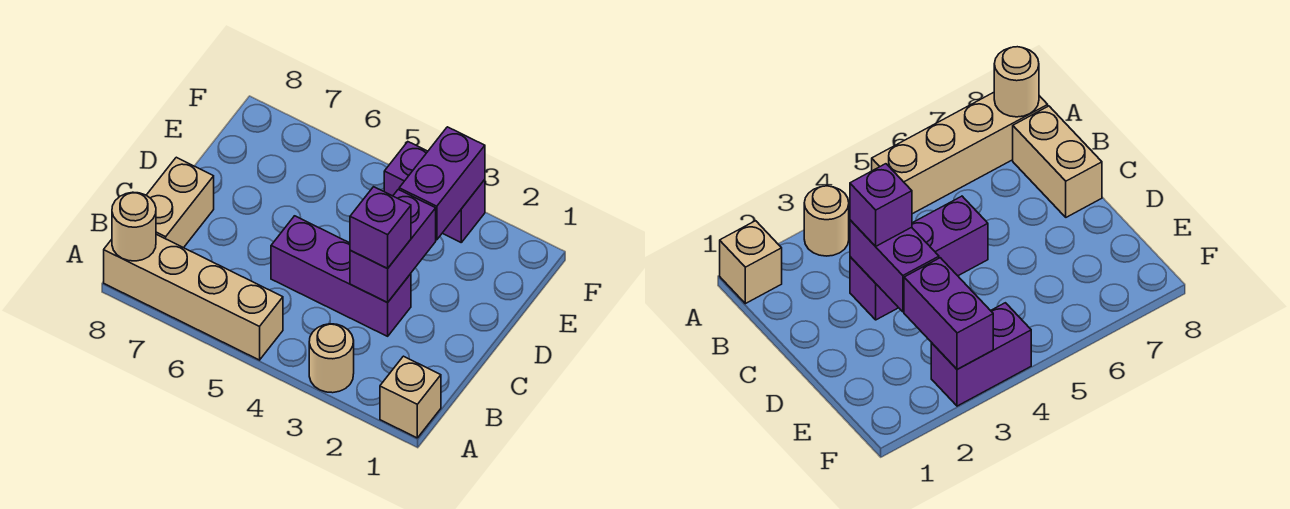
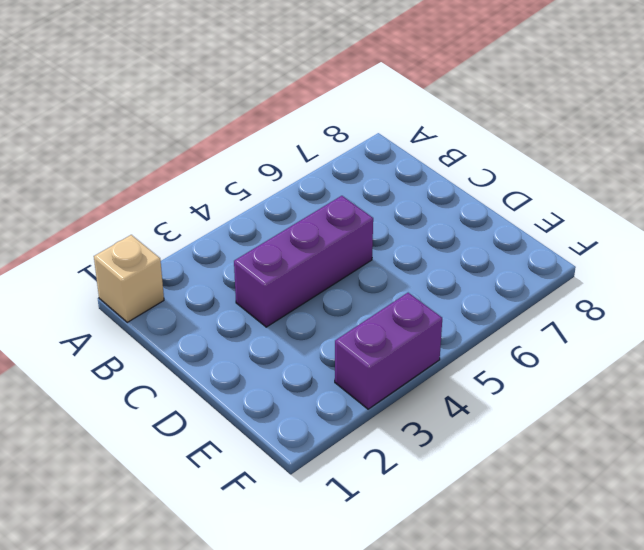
none -> tan round brick A3 level 1
none -> tan brick A5:A8 level 1

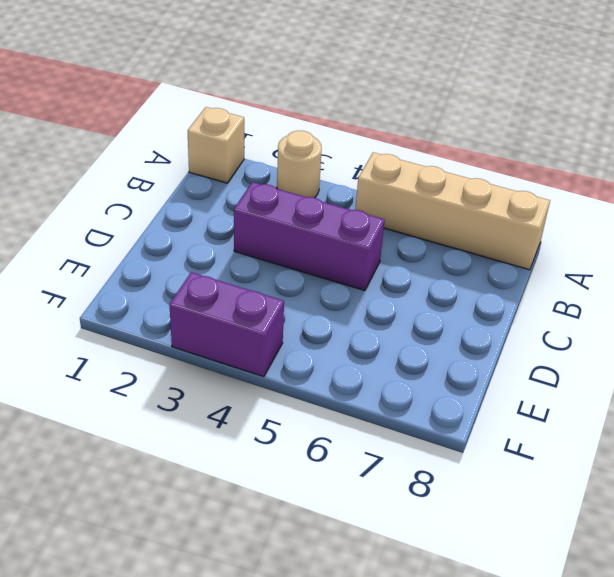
none -> tan brick B8:C8 level 1
none -> tan round brick A8 level 2

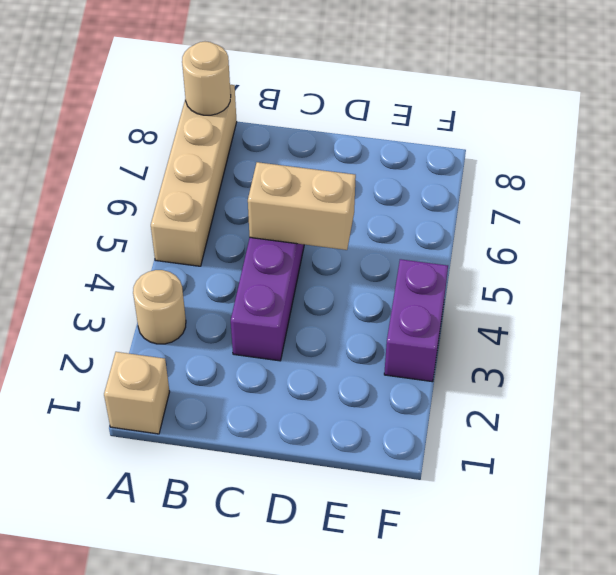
tan brick C5:D5 level 2 -> tan brick B8:C8 level 1
none -> purple brick C3:D3 level 2
none -> purple brick E3:F3 level 2

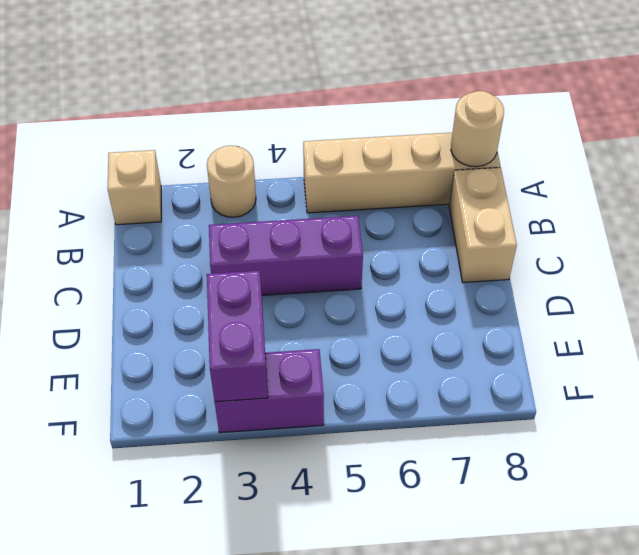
none -> purple brick C3:D3 level 2
none -> purple brick C3 level 3

